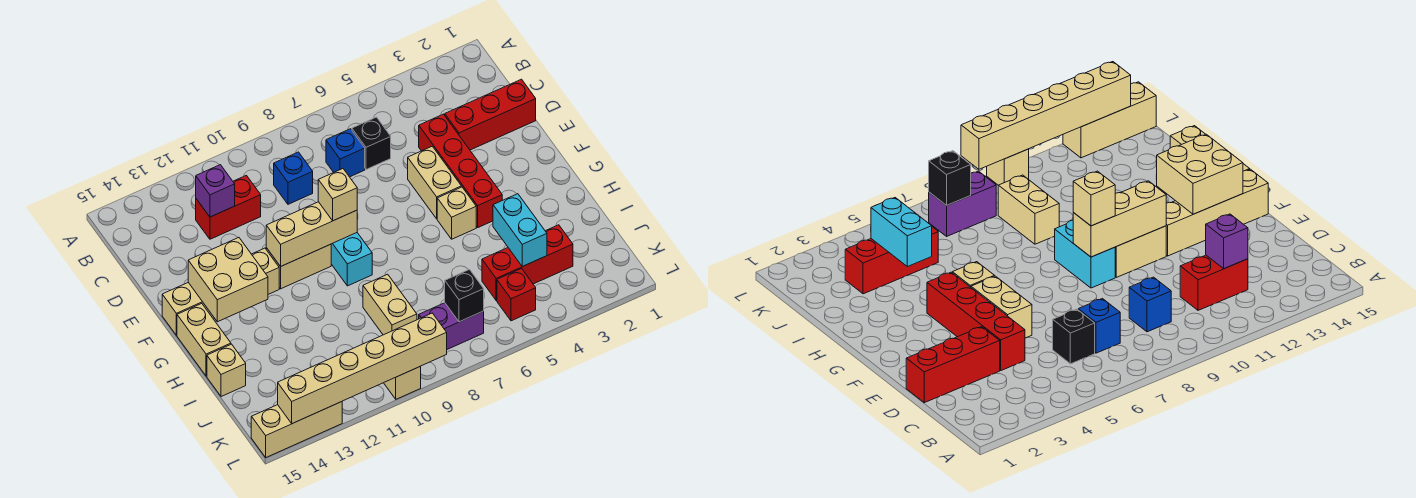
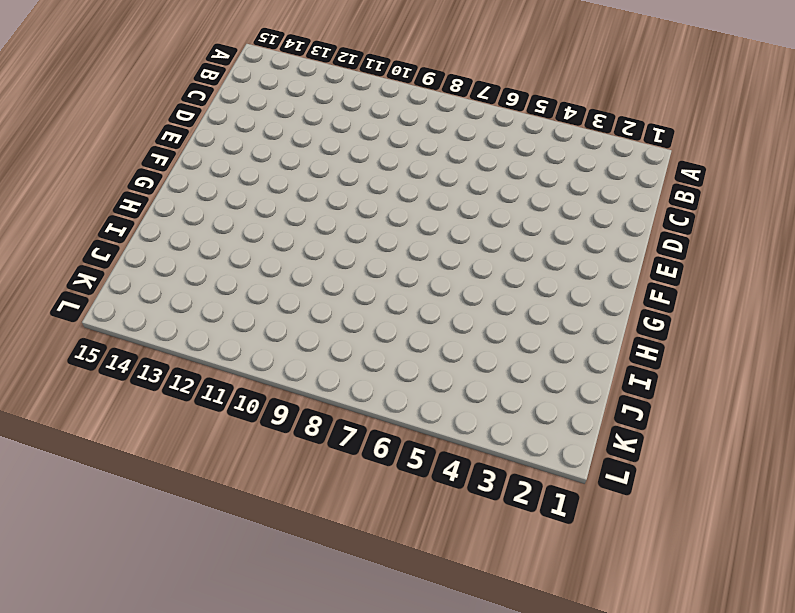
none -> black brick C6 level 1
none -> blue brick C7 level 1
none -> blue brick C9 level 1

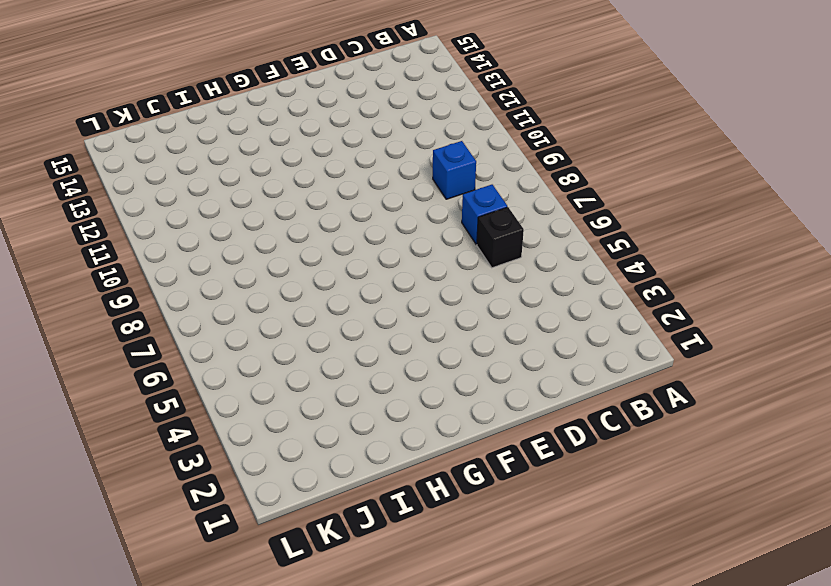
none -> red brick C11:C12 level 1
none -> red brick D1:D3 level 1
none -> red brick D4:G4 level 1

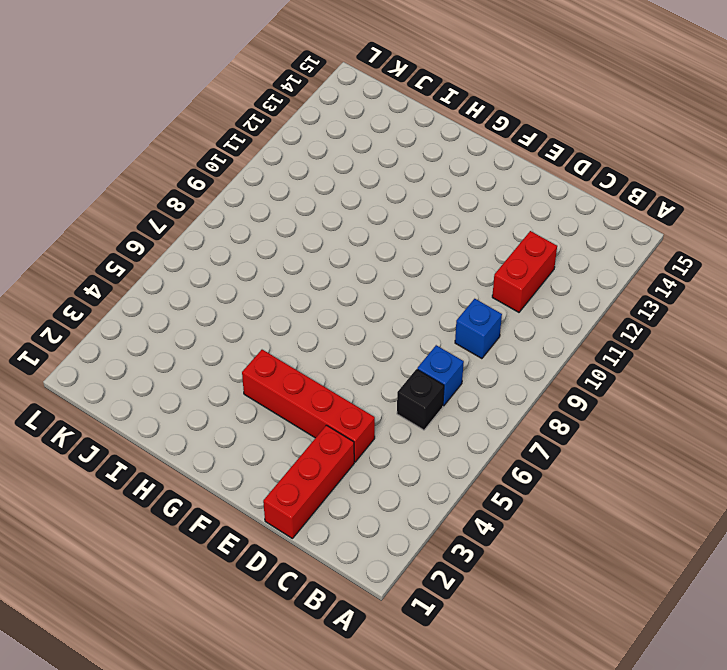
none -> tan brick E5:F5 level 1
none -> cyan brick F9:G9 level 1
none -> tan brick F10:F11 level 1

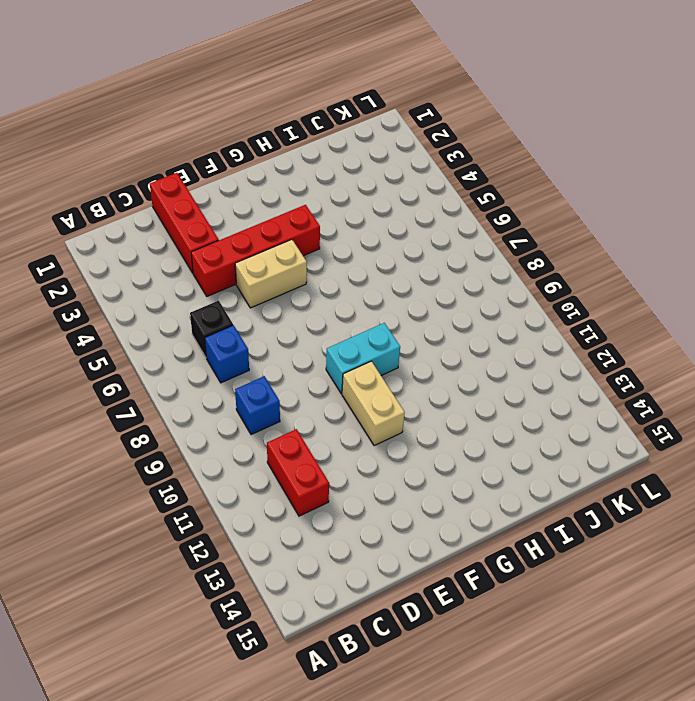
none -> tan brick F12:F15 level 1
none -> tan brick G5 level 1
none -> tan brick G15:H15 level 1

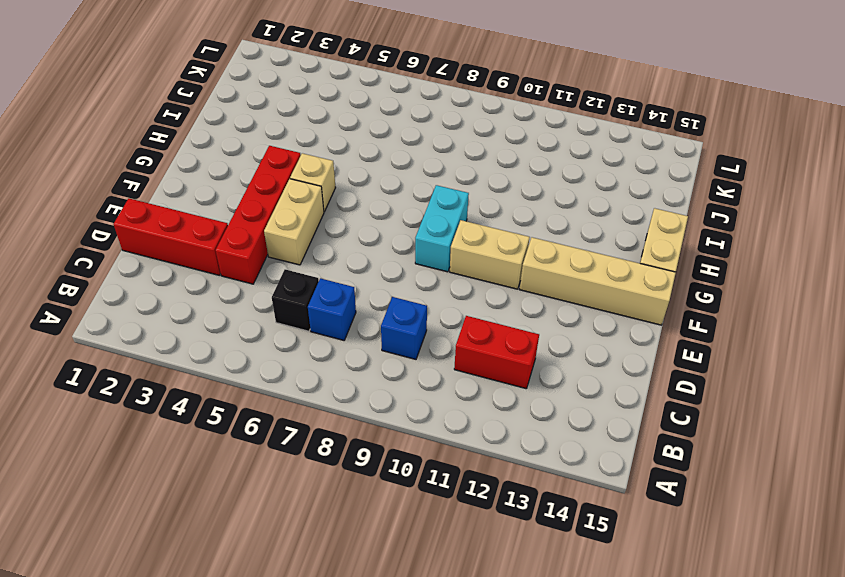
none -> tan brick I9:J9 level 1
none -> tan brick I15 level 1
none -> red brick J3:J5 level 1

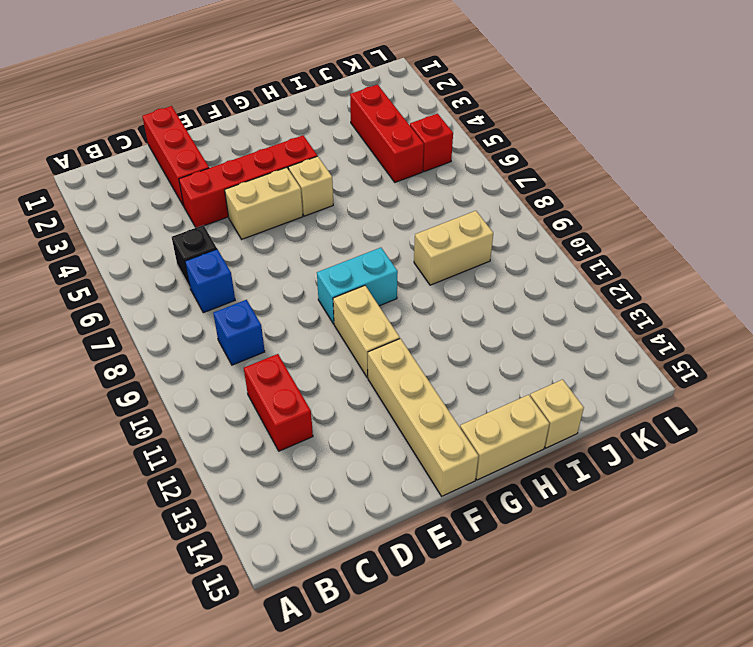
none -> purple brick K7:K8 level 1
none -> tan brick L10 level 1
none -> tan brick L13:L15 level 1

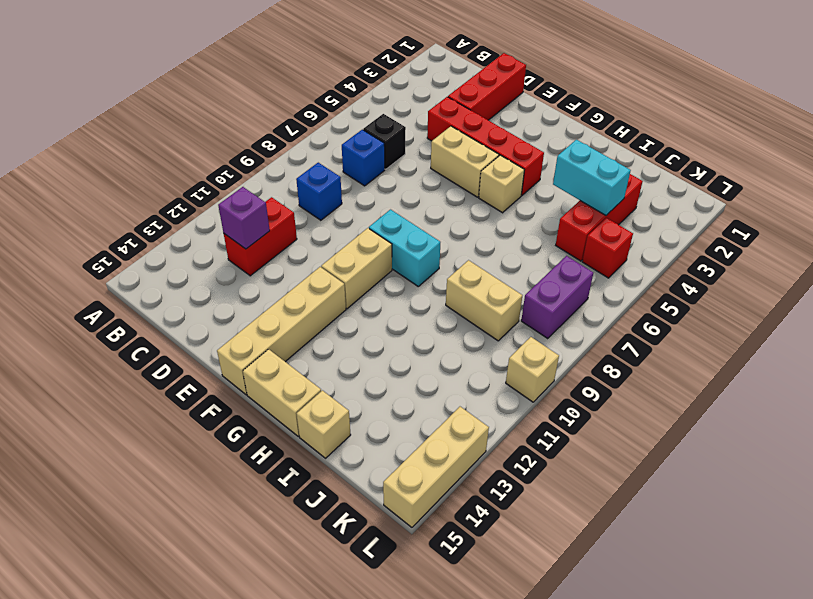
none -> tan brick F9:F11 level 2
none -> tan brick F13:G14 level 2
none -> black brick K7 level 2

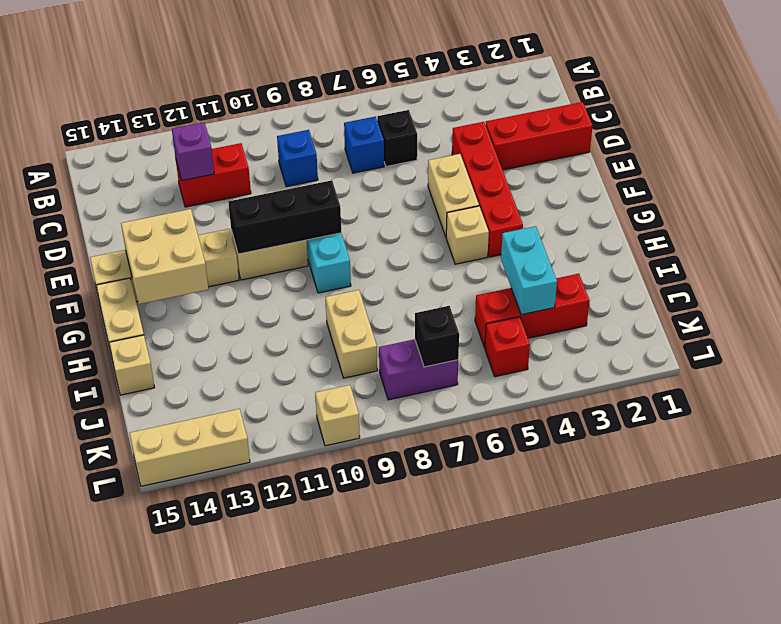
black brick F9:F11 level 2 -> tan brick F9:F11 level 2
none -> tan brick L9:L14 level 2
none -> tan brick F9 level 3

